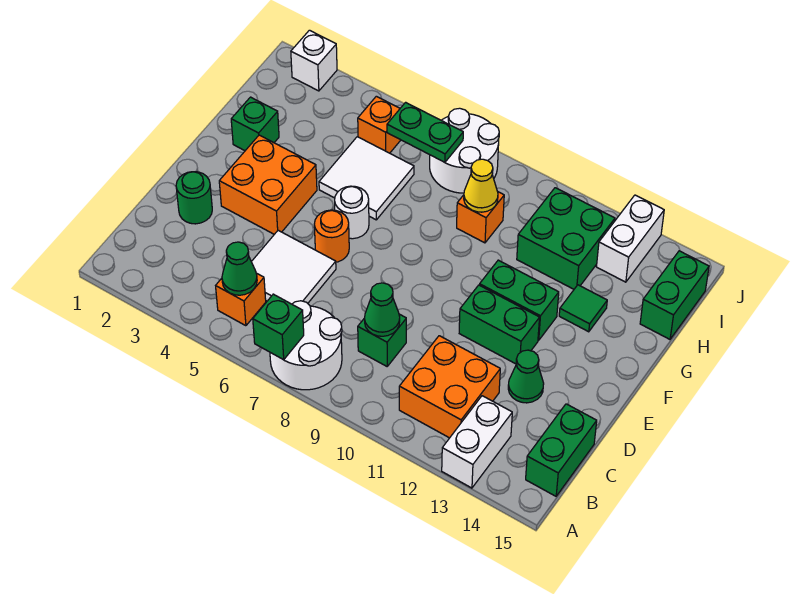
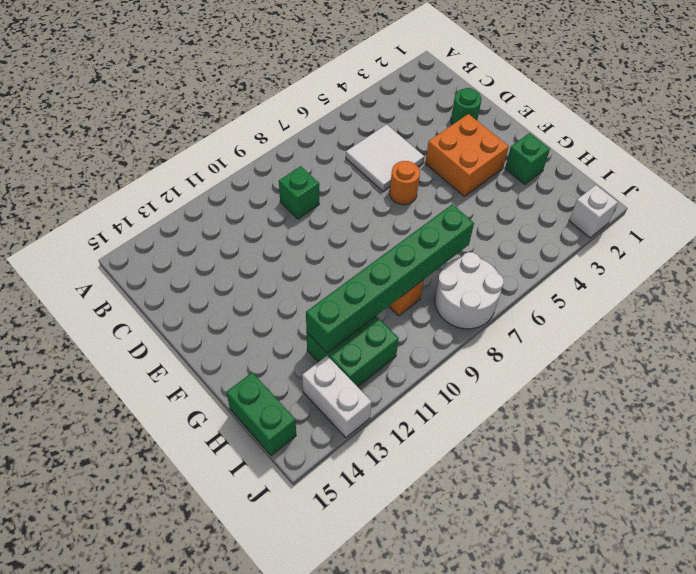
green brick H7:H12 level 2 -> yellow cone H9 level 2
none -> white round brick A7:B8 level 1
none -> white brick A13:B13 level 1
none -> orange brick B5 level 1

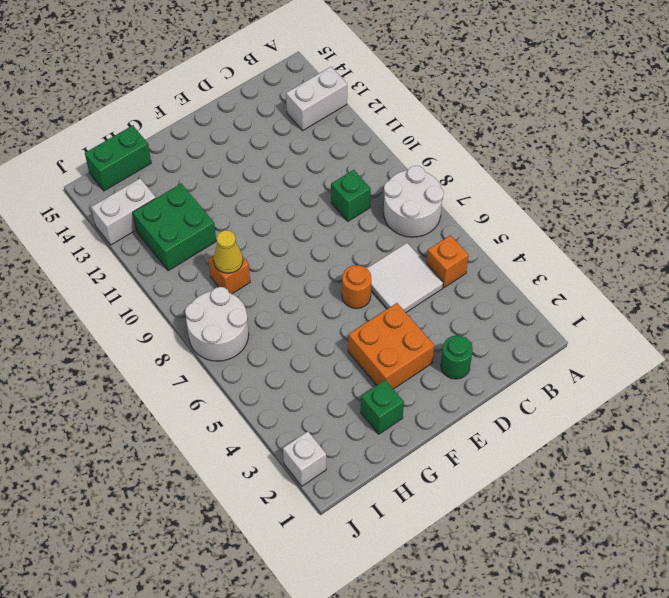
none -> orange brick B11:C12 level 1
none -> green brick B15:C15 level 1
none -> green cone D13 level 1

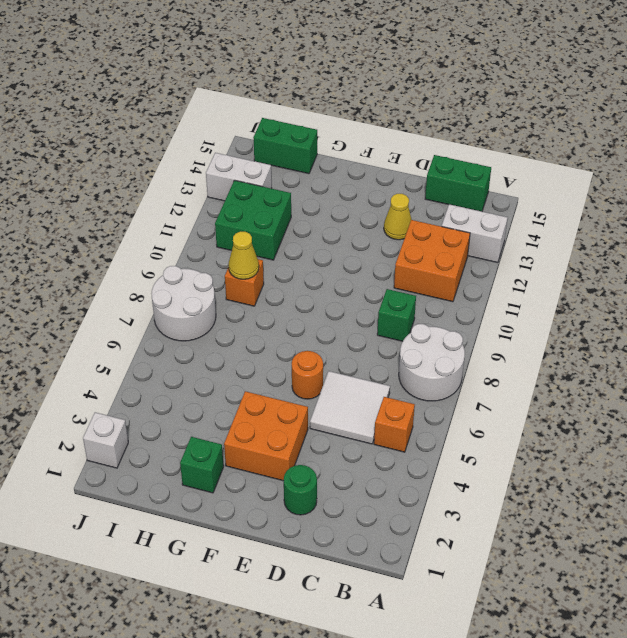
yellow cone D13 level 1 -> green cone D13 level 1
none -> green brick E11:E12 level 1
none -> white round brick F6 level 1
none -> green brick F11:F12 level 1

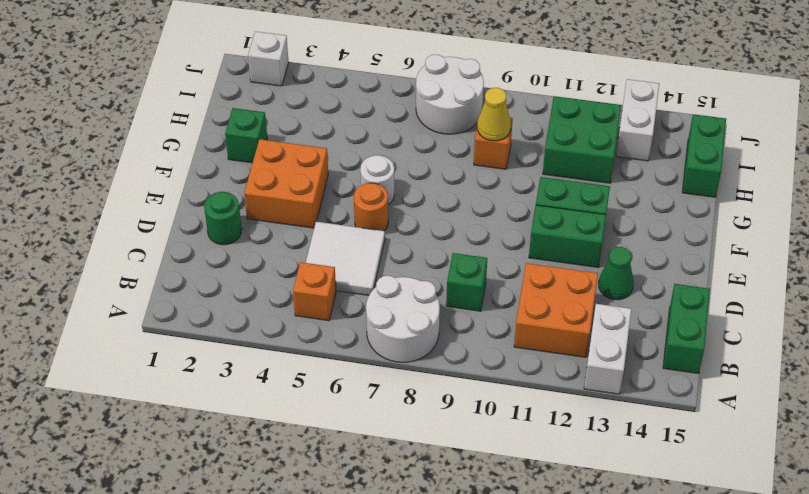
none -> white tile G5:H6 level 1
none -> green tile G13 level 1
none -> orange brick I5 level 1

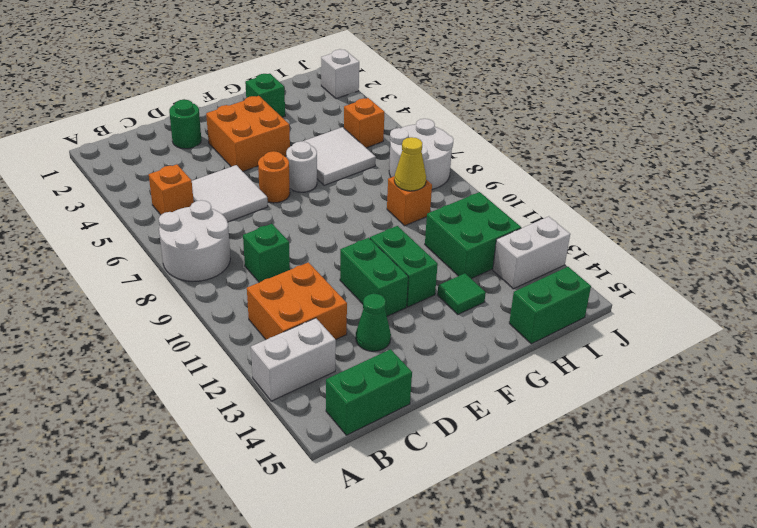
none -> green brick A7 level 2
none -> green cone B5 level 2
none -> green cone C9 level 2

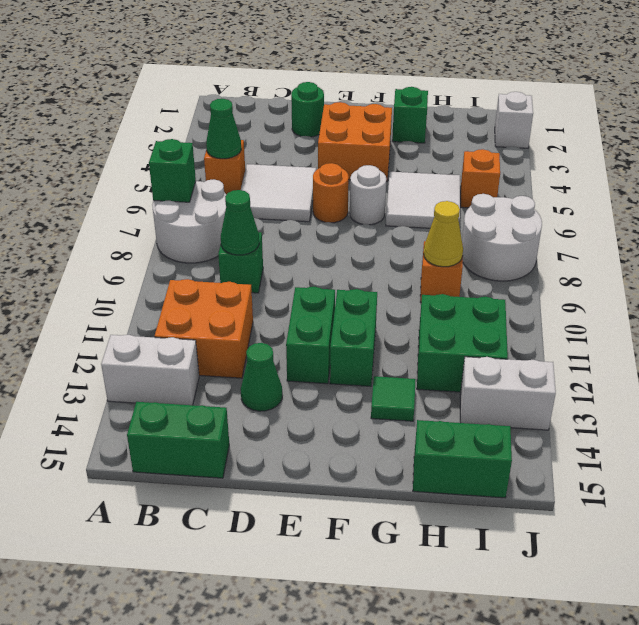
none -> green plate I6:I7 level 2

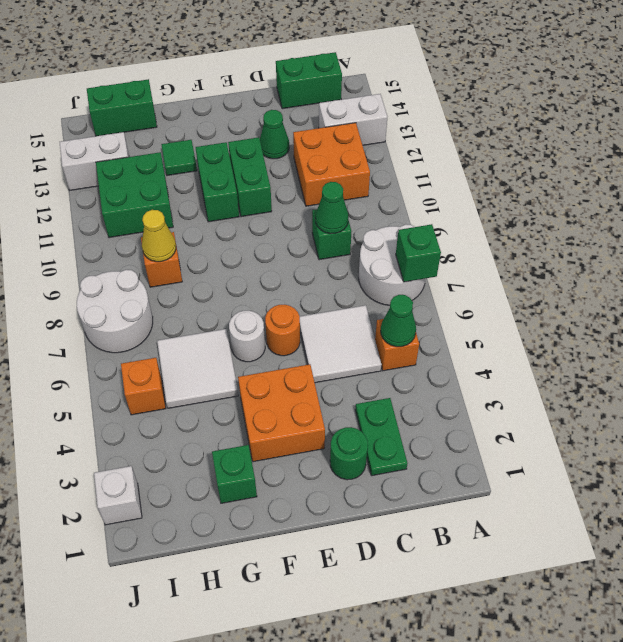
green plate C2:C3 level 1 -> green plate I6:I7 level 2

